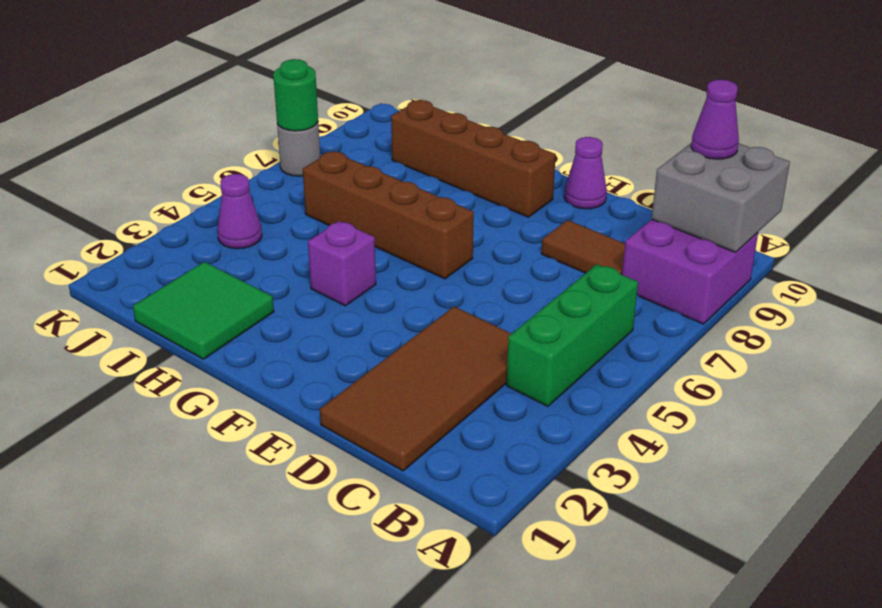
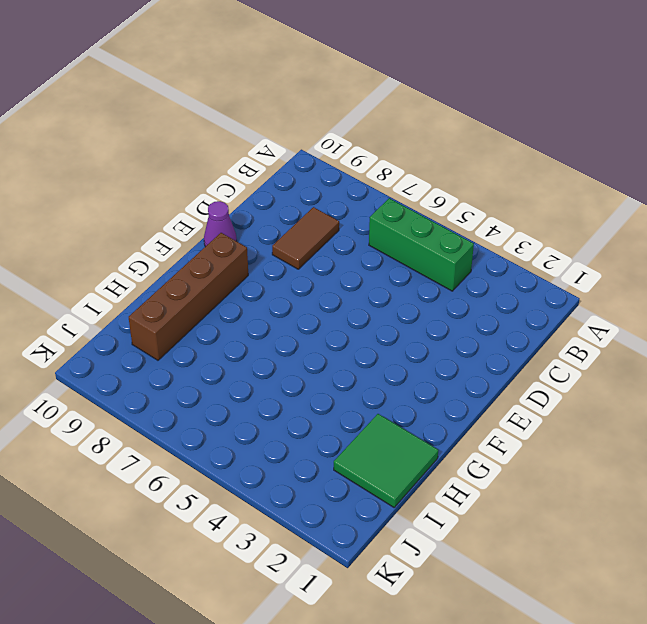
none -> purple brick A8:B9 level 1
none -> brown tile C1:D4 level 1
none -> brown brick F6:I6 level 1

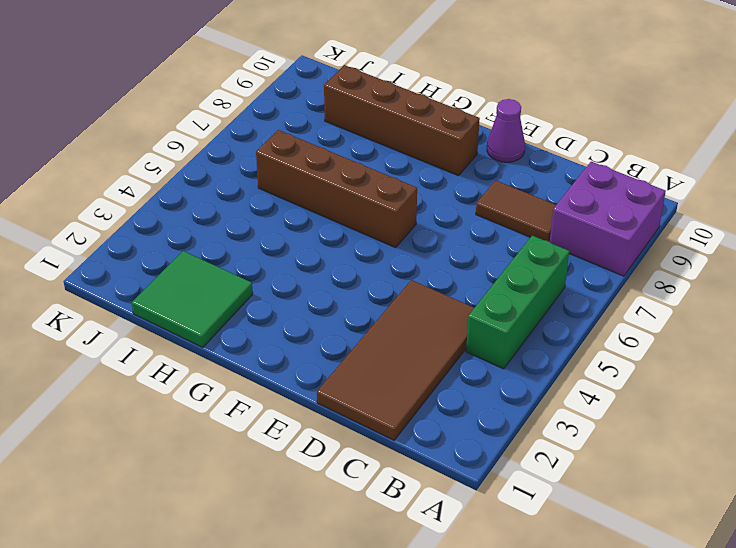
none -> purple brick G4 level 1
none -> purple cone J4 level 1
none -> grey round brick K7 level 1

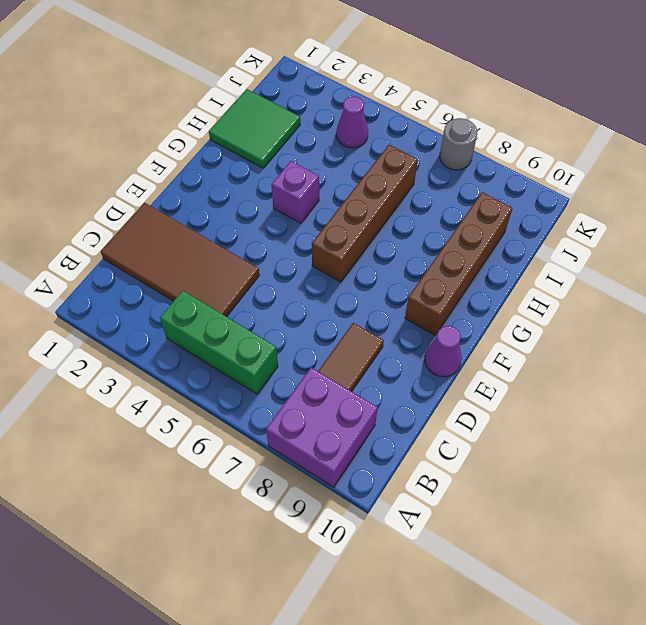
none -> grey brick A9:B10 level 2
none -> green round brick K7 level 2
none -> purple cone B10 level 3

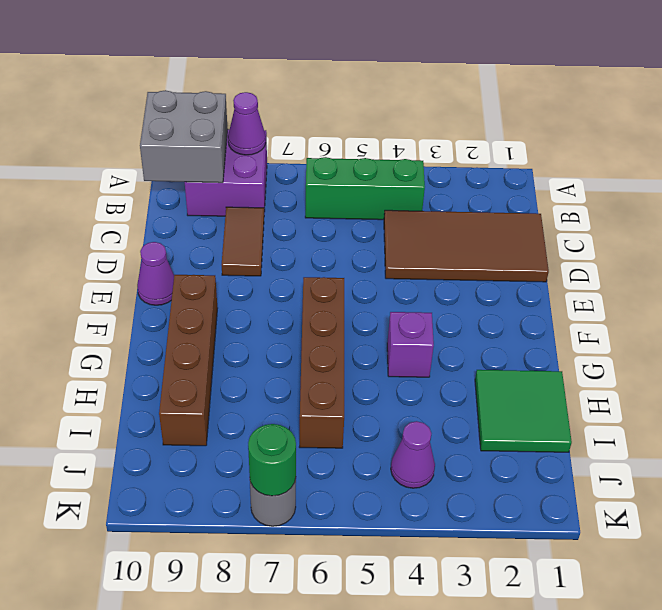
purple cone A8 level 2 -> purple cone B10 level 3

